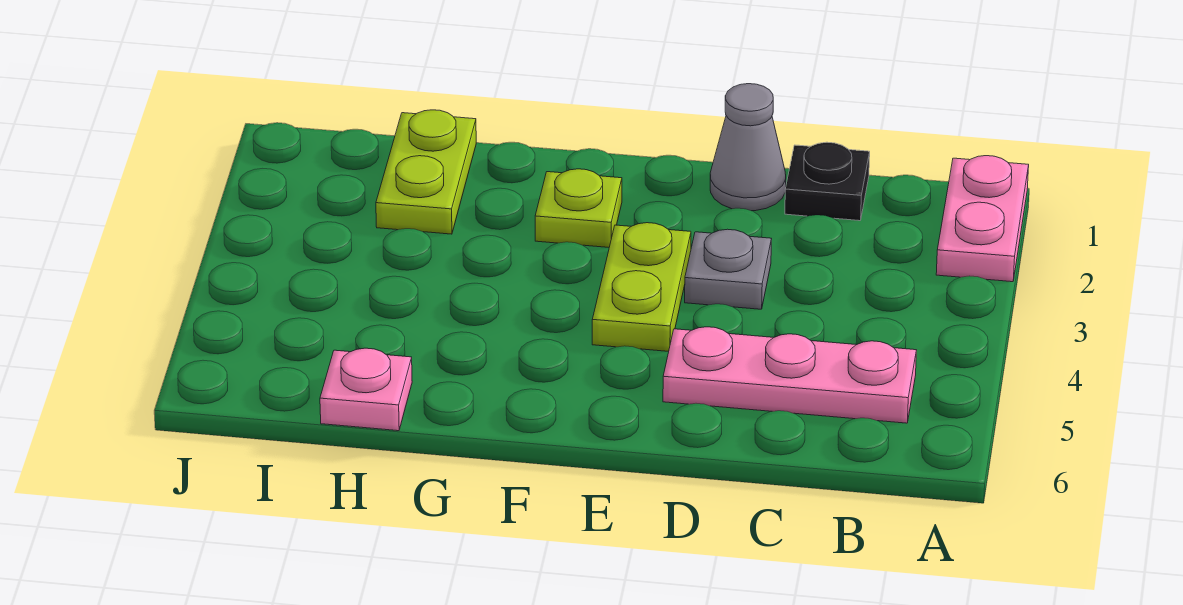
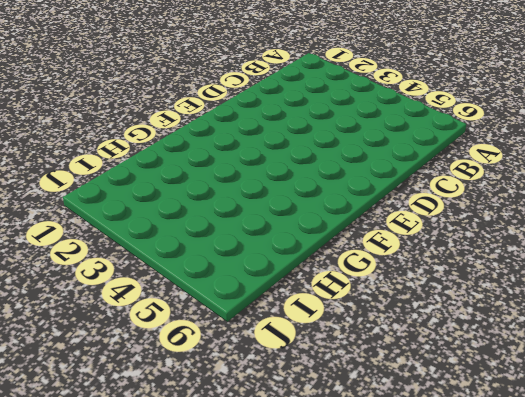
none -> pink plate A1:A2 level 1
none -> pink plate B5:D5 level 1

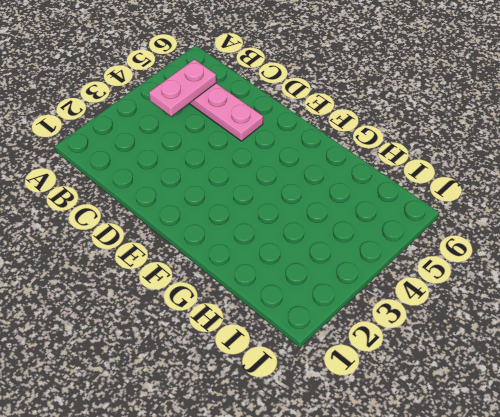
pink plate B4:B5 level 2 -> pink plate A1:A2 level 1
none -> black plate C1 level 1
none -> grey cone D1 level 1

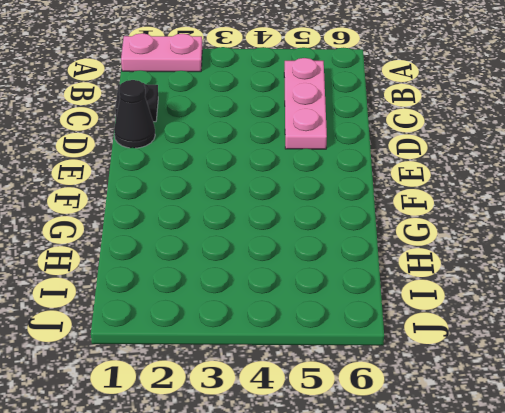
black cone D1 level 1 -> grey cone D1 level 1
none -> grey plate D3 level 1
none -> lime plate E3:E4 level 1

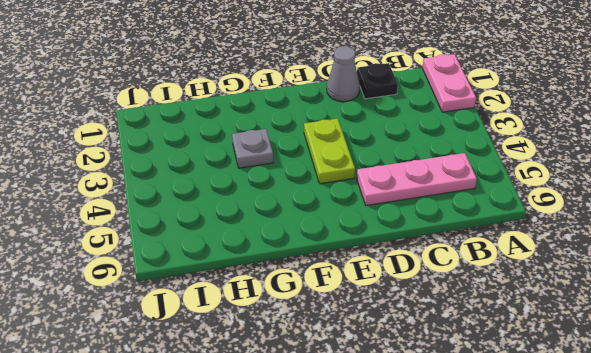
grey plate G3 level 1 -> grey plate D3 level 1
none -> lime plate F2 level 1
none -> lime plate H1:H2 level 1

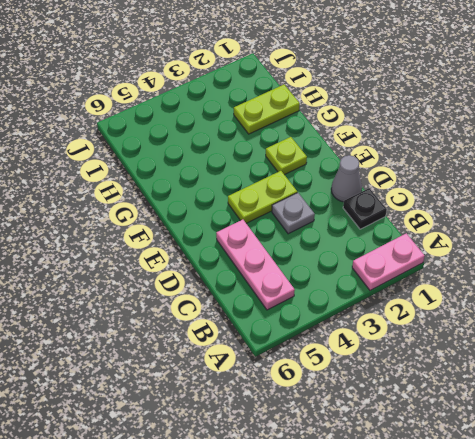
none -> pink plate H6 level 1

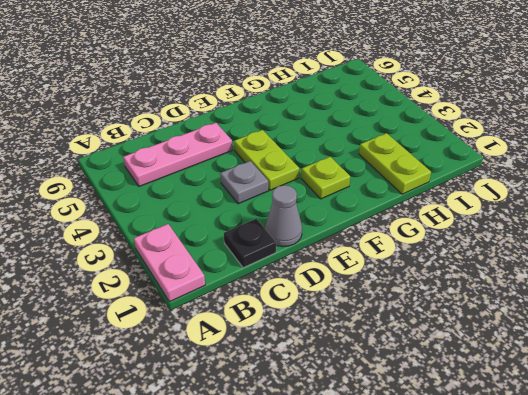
none -> pink plate H6 level 1

